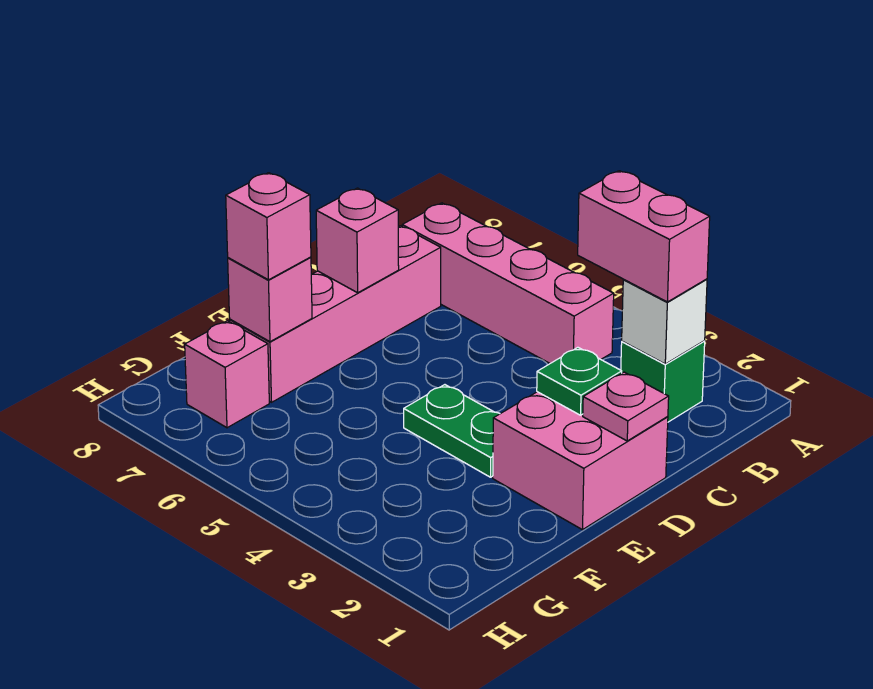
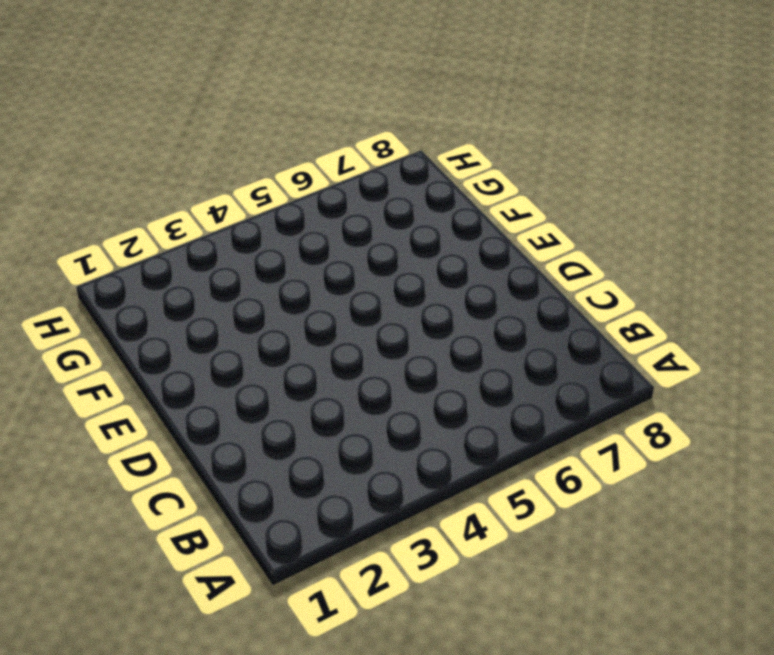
none -> green brick B2 level 1
none -> pink brick B4:B7 level 1
none -> pink brick C7:F7 level 1

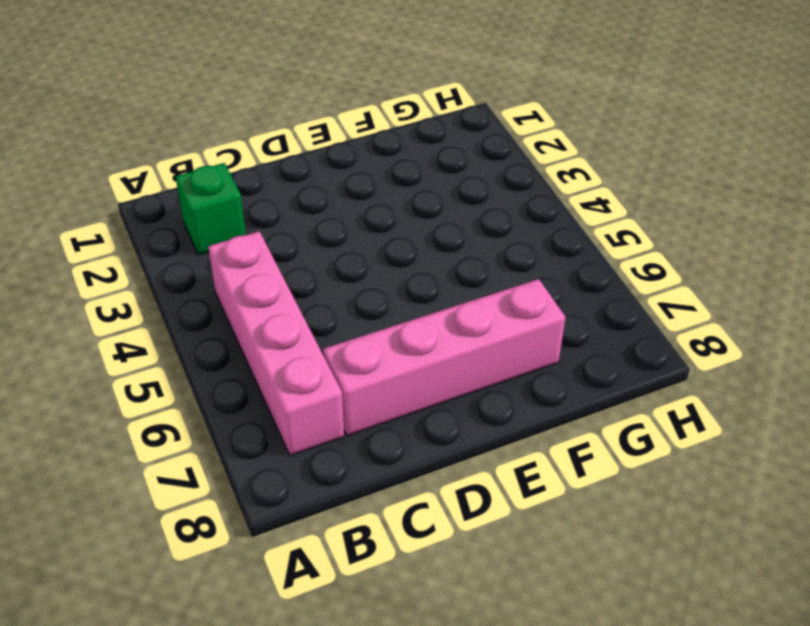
none -> pink brick D1:E2 level 1
none -> green plate E3:E4 level 1
none -> pink brick G7 level 1

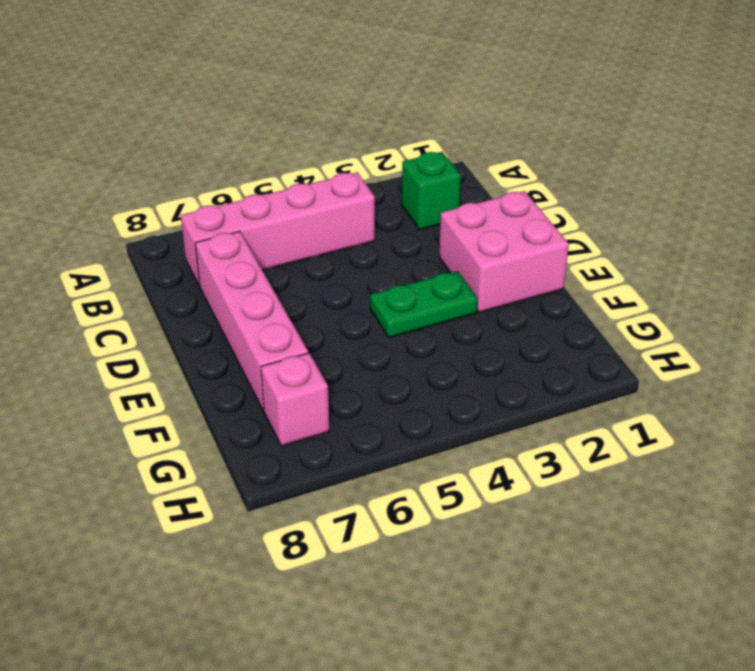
none -> white brick B2 level 2
none -> pink plate D1 level 2
none -> green plate D2 level 2

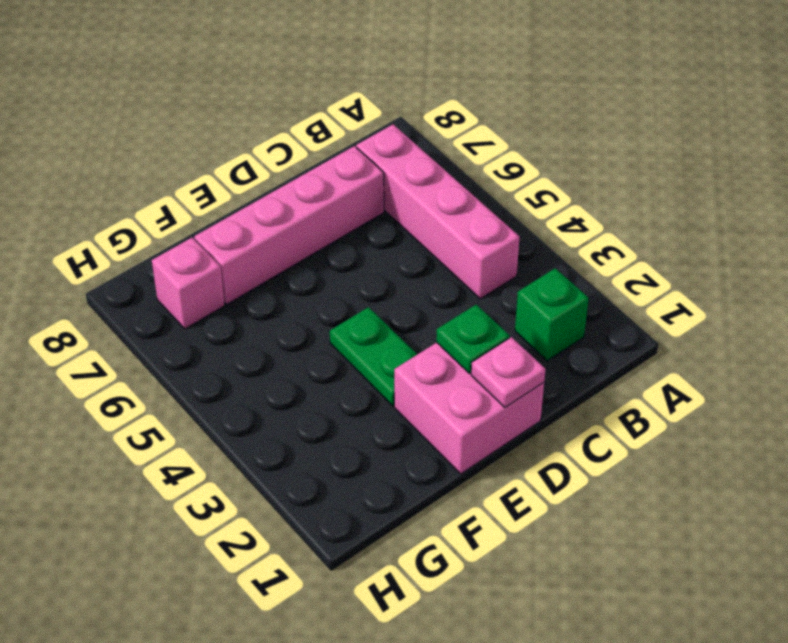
none -> white brick B2 level 2
none -> pink brick D7 level 2
none -> pink brick F7 level 2

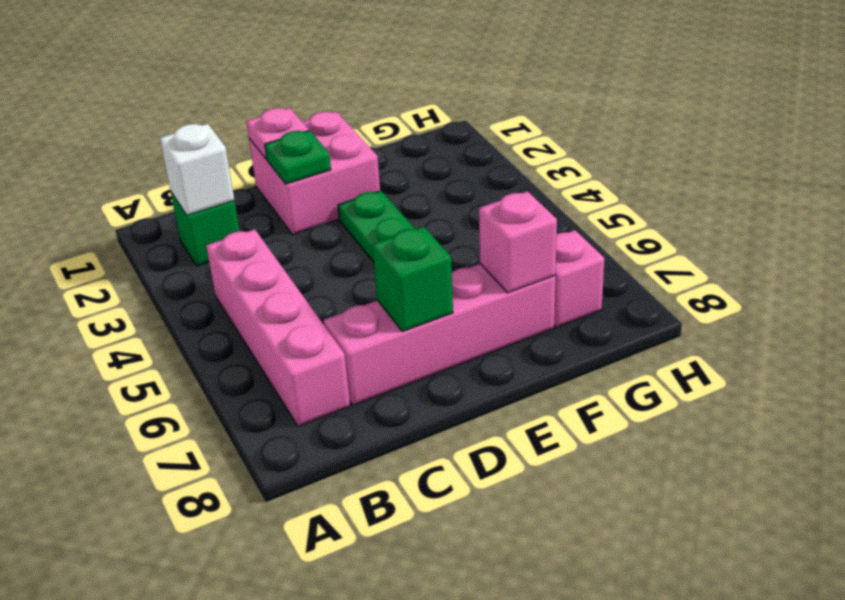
green brick D7 level 2 -> pink brick D7 level 2
none -> pink brick B2:B3 level 3
none -> pink brick F7 level 3

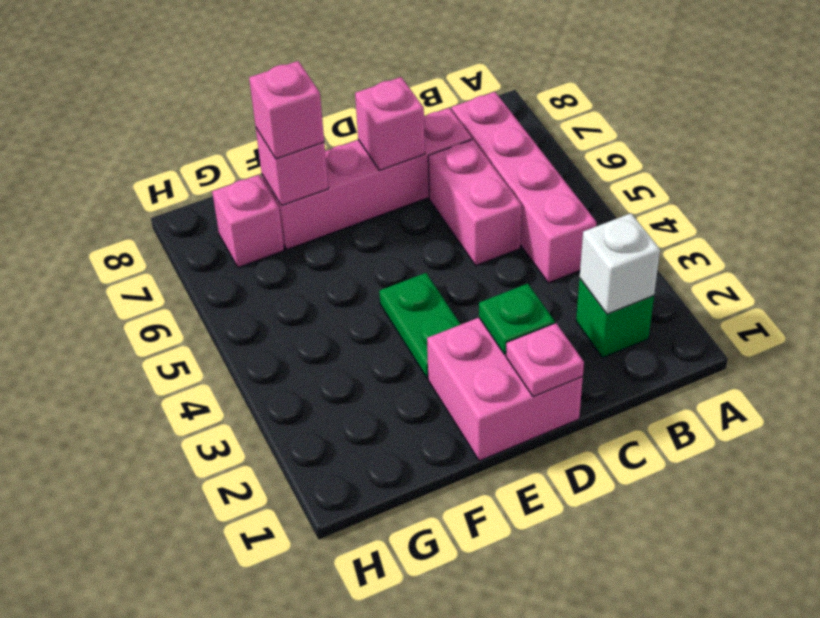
pink brick C5:C6 level 1 -> pink brick B2:B3 level 3

